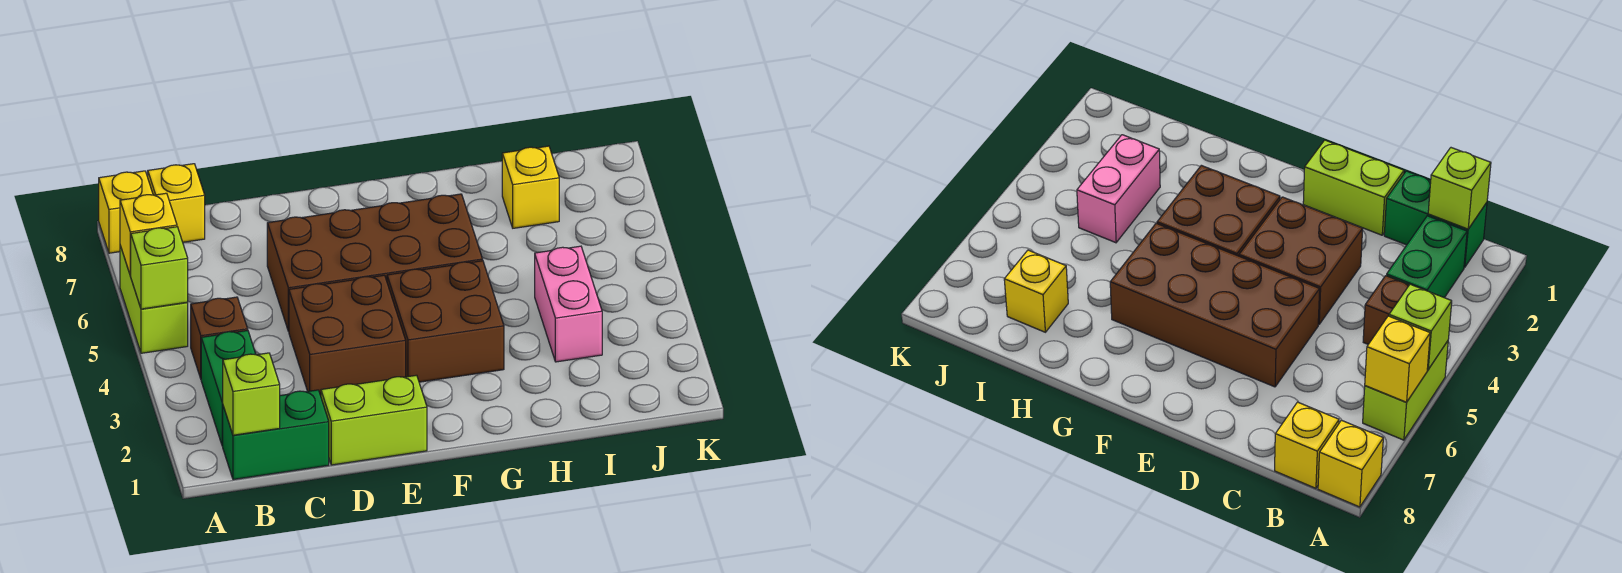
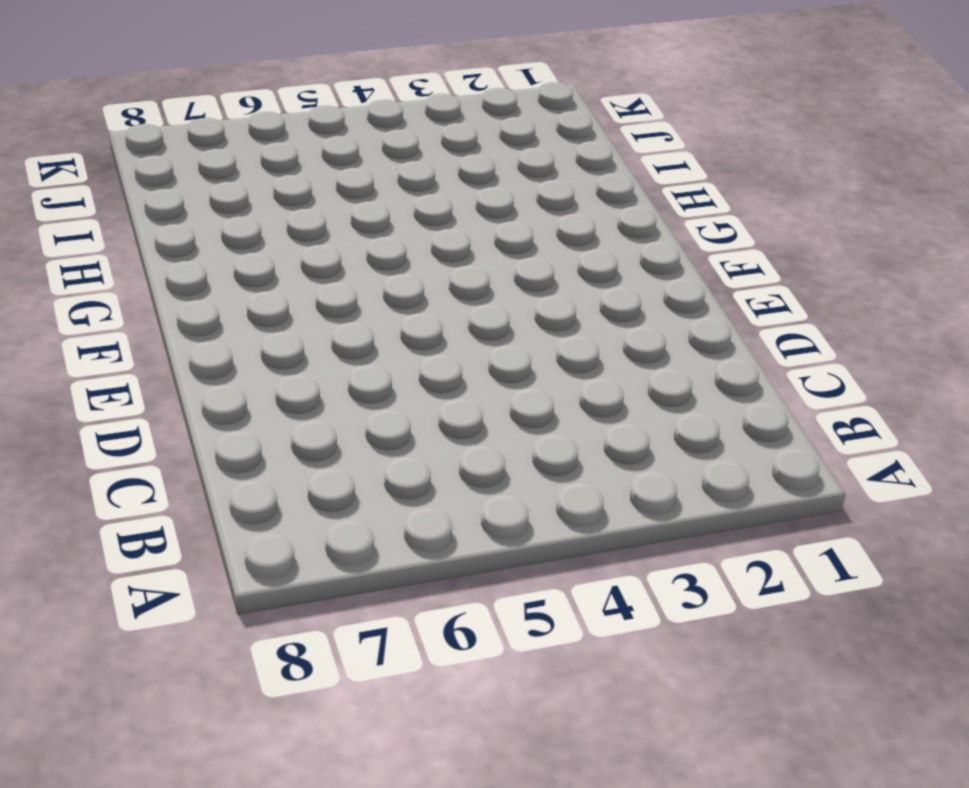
none -> lime brick A5:A6 level 1
none -> yellow brick A8 level 1
none -> green brick B1:C1 level 1

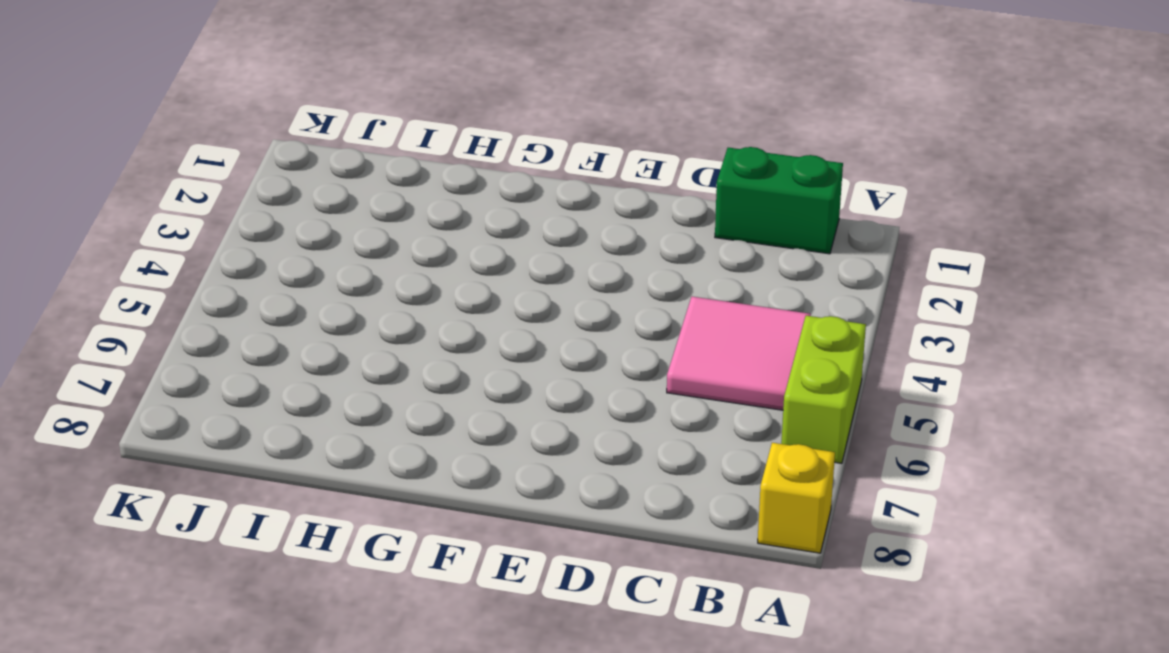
pink tile B4:C5 level 1 -> brown brick B4 level 1
none -> green brick B2:B3 level 1
none -> yellow brick B8 level 1
none -> lime brick D1:E1 level 1

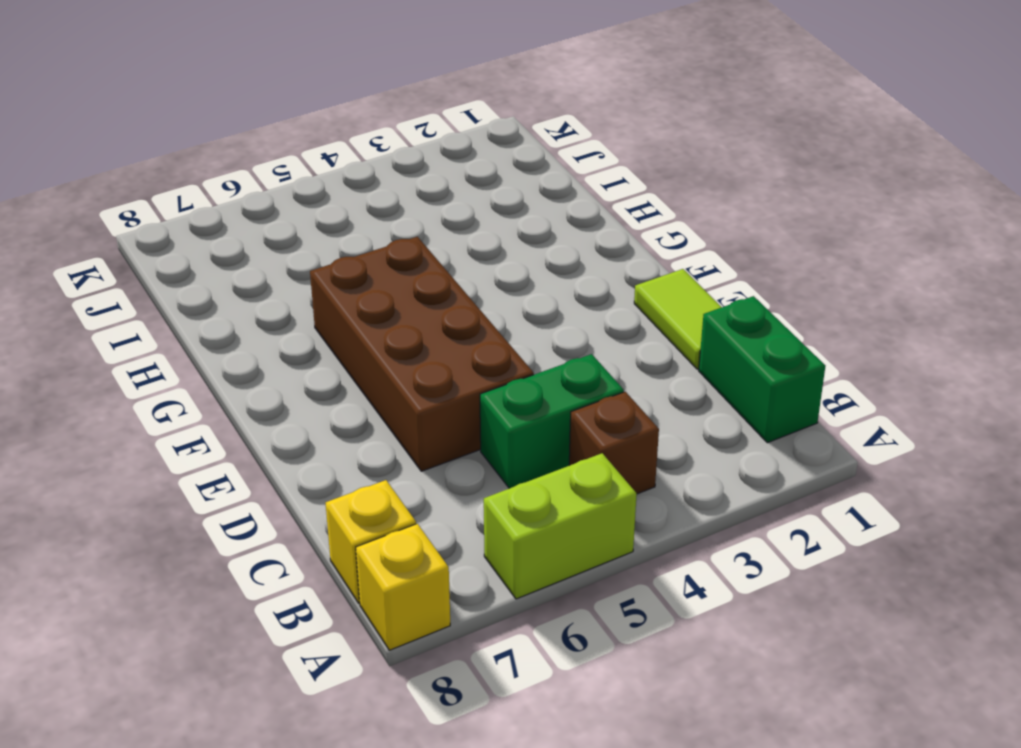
green brick C4:C5 level 1 -> green brick B2:B3 level 1
lime tile D1:E1 level 1 -> lime brick D1:E1 level 1
none -> brown brick D3:E4 level 1
none -> brown brick F3:G4 level 1
none -> pink brick I3:I4 level 1

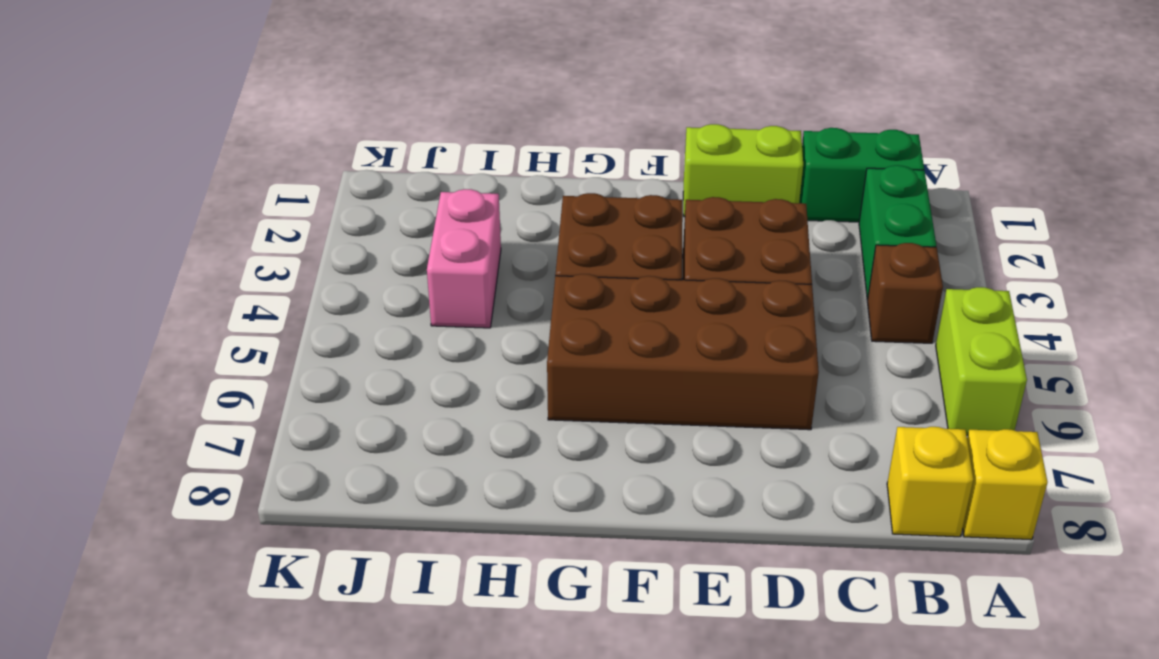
none -> yellow brick I7 level 1
none -> lime brick A5 level 2
none -> yellow brick A6 level 2

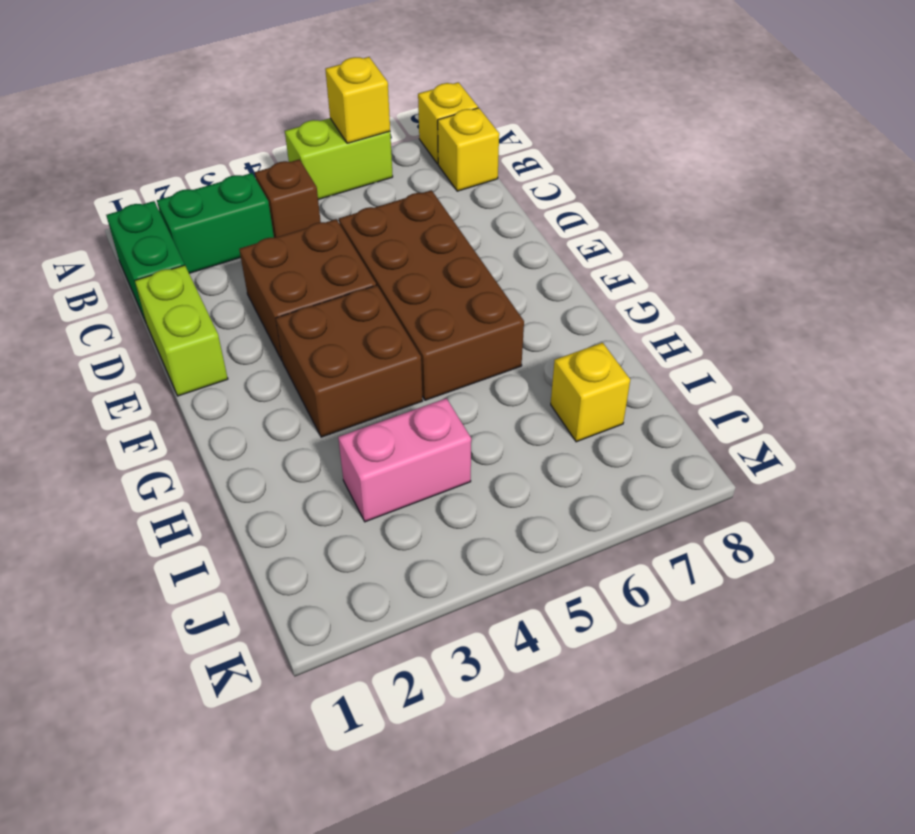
none -> lime brick A5 level 2
none -> lime brick B1 level 2

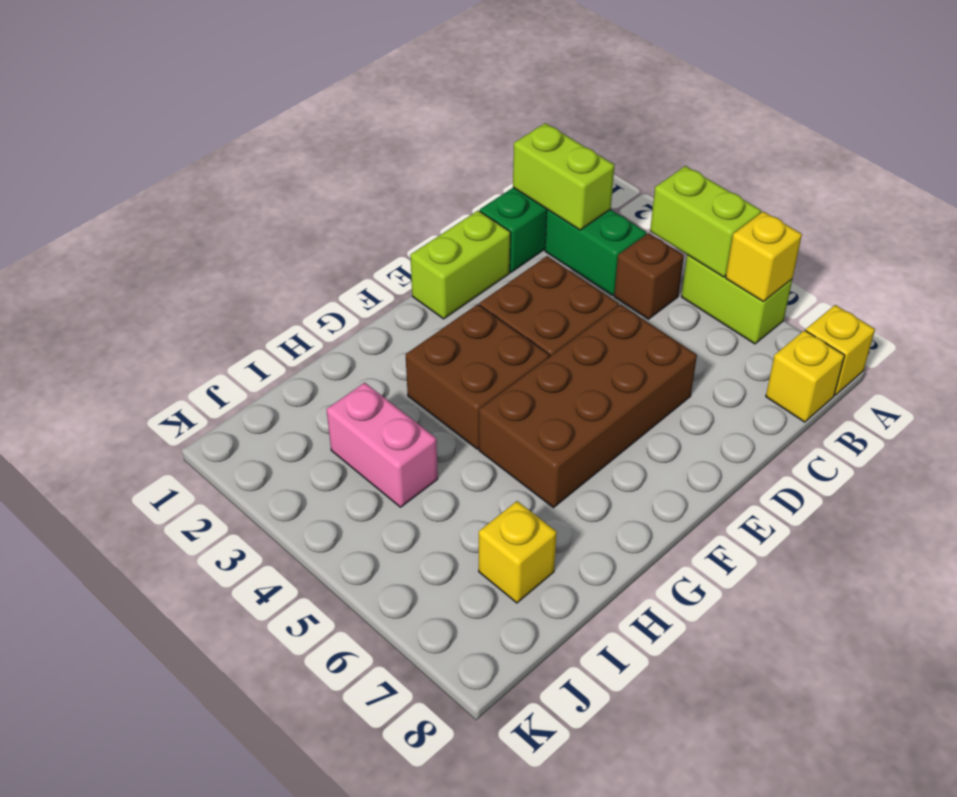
lime brick A4:A5 level 2 -> lime brick A5 level 2
lime brick B1:B2 level 2 -> lime brick B1 level 2

